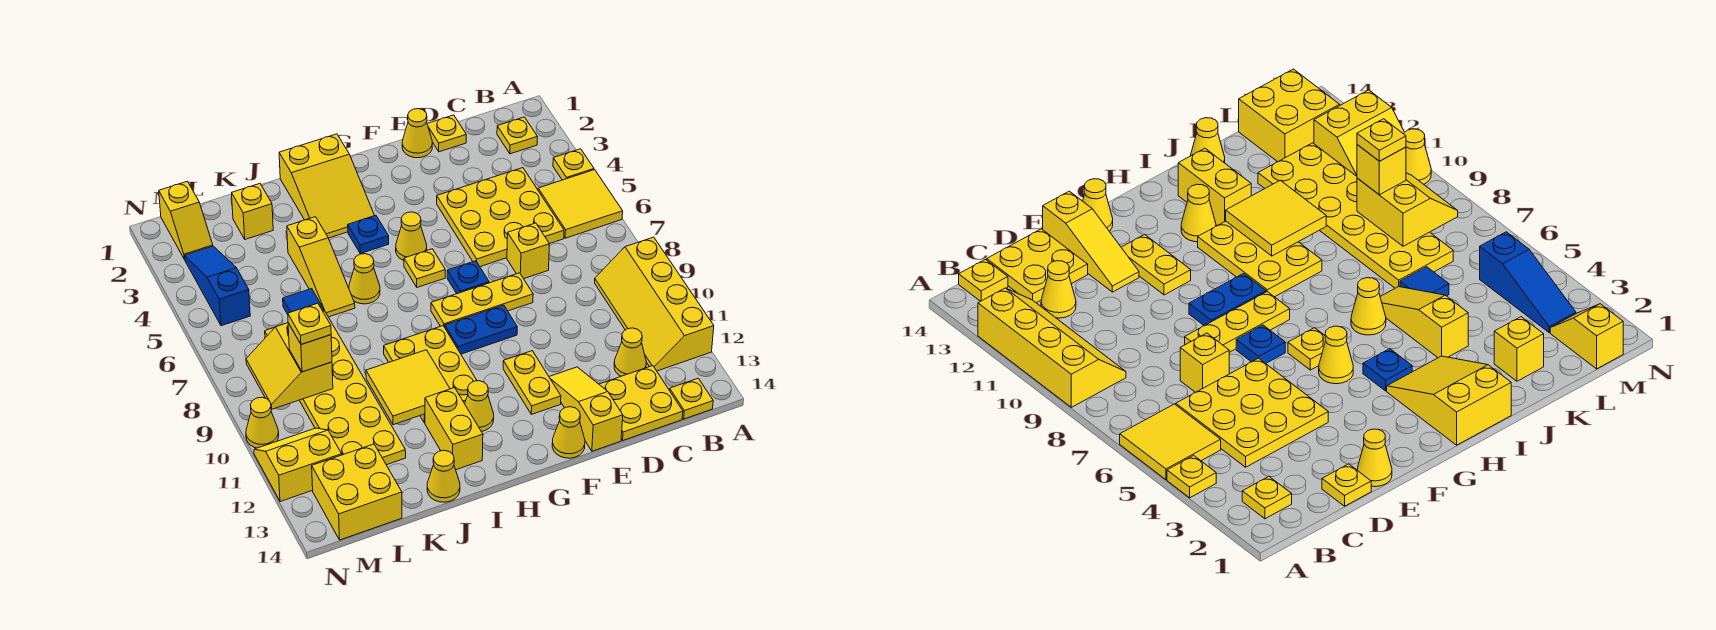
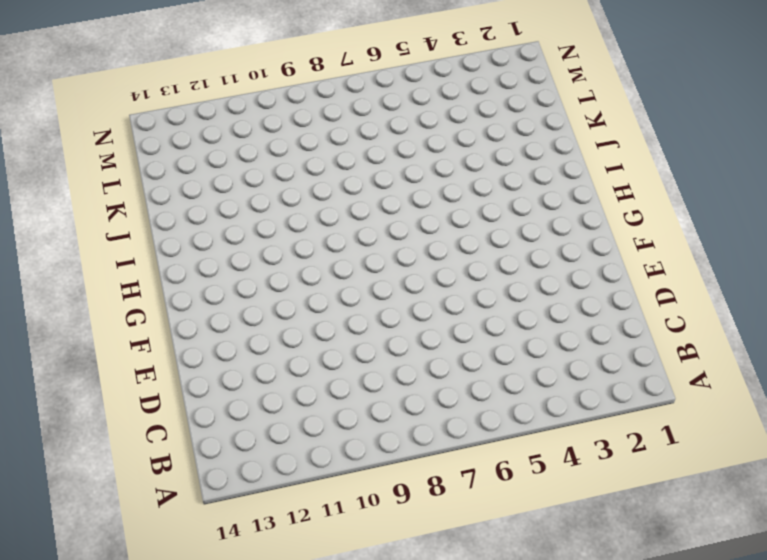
none -> yellow plate A4 level 1
none -> yellow tile A5:B6 level 1
none -> yellow slope A9:B12 level 1 top A
none -> yellow plate B2 level 1

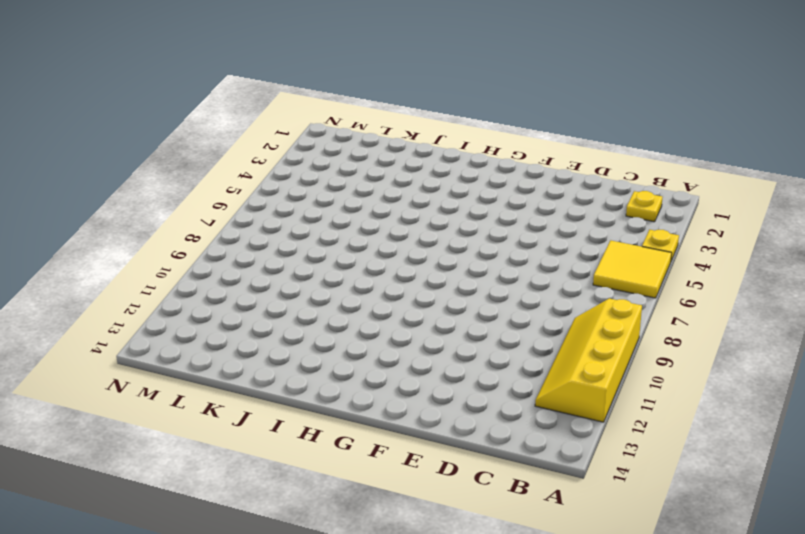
none -> yellow plate B14 level 1
none -> yellow plate C4:E6 level 1
none -> yellow cone C12 level 1
none -> yellow plate C13:D14 level 1

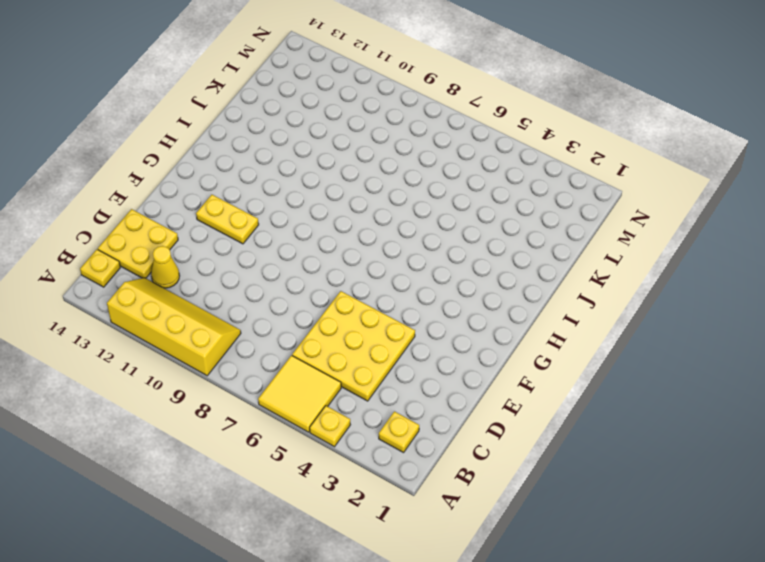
none -> yellow plate D1 level 1
none -> yellow brick D7 level 1
none -> yellow cone E1 level 1
none -> yellow plate E8:G8 level 1

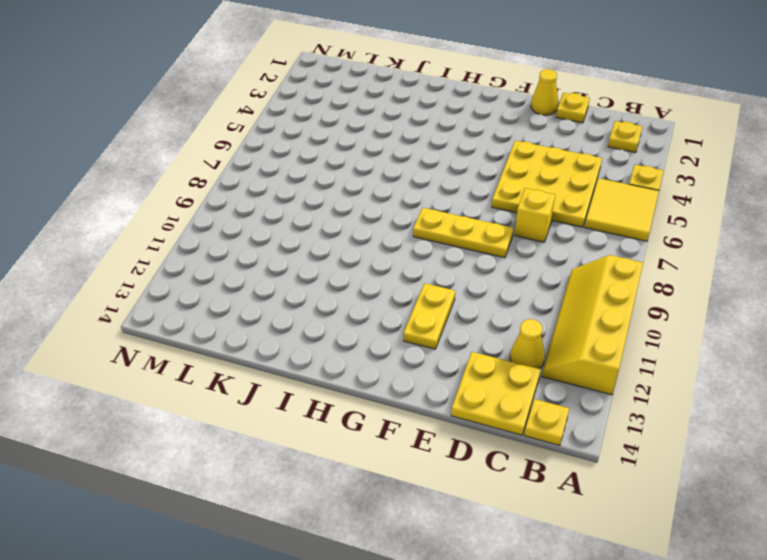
none -> yellow slope E12:E14 level 1 top 14
none -> blue plate F7 level 1
none -> blue plate F9:G9 level 1
none -> yellow cone F14 level 1

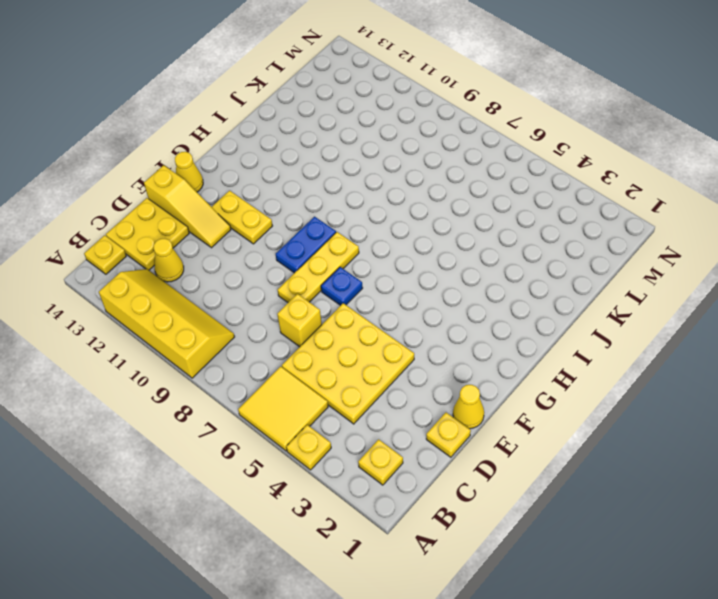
none -> yellow cone G5 level 1
none -> yellow plate G6 level 1
none -> yellow slope H1:I3 level 1 top 1
none -> blue plate H4 level 1

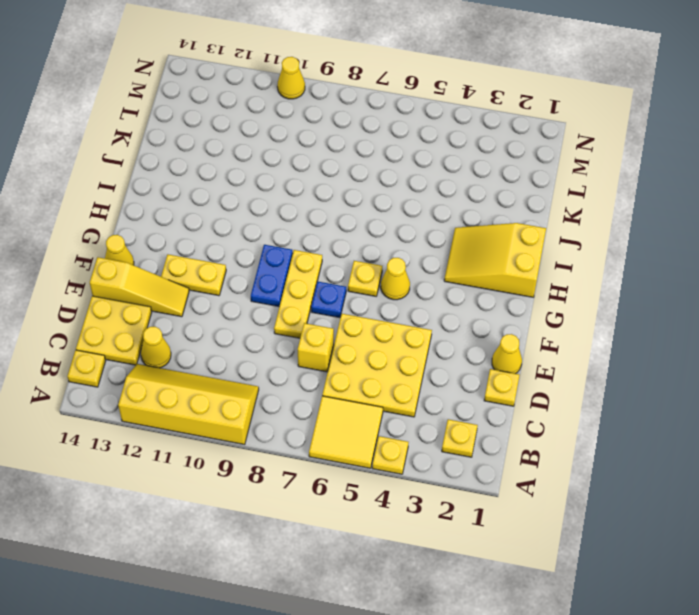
none -> blue plate H4 level 1
none -> yellow plate H9:I11 level 1
none -> yellow cone H12 level 1
none -> yellow cone I6 level 1

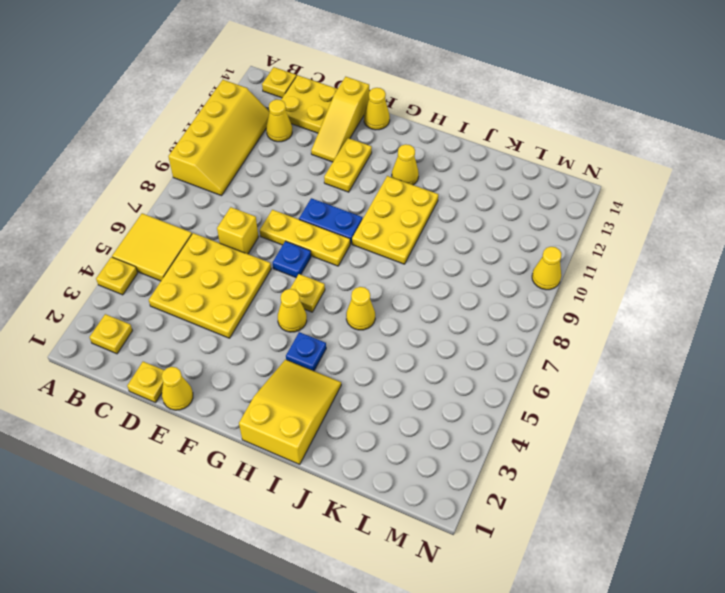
none -> yellow brick I12:I13 level 1
none -> yellow slope J4:J6 level 1 top 4
none -> yellow cone J14 level 1
none -> yellow brick K2 level 1

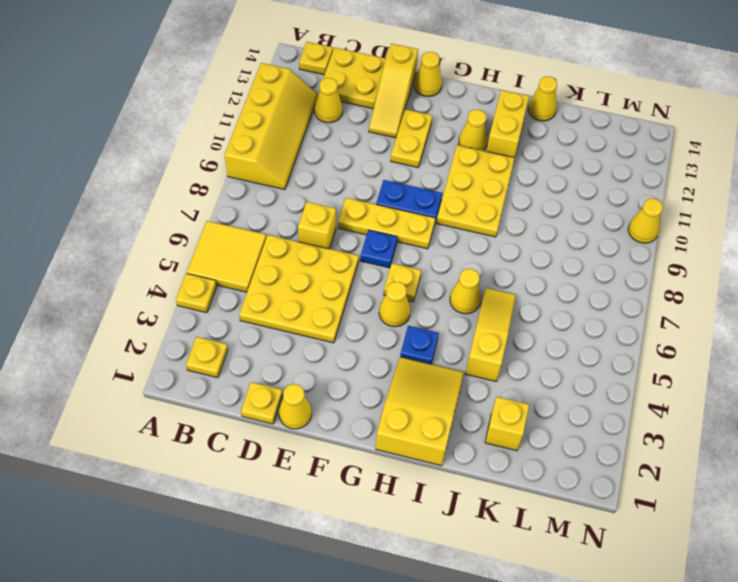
none -> blue tile K6 level 1
none -> yellow plate K7:L12 level 1
none -> yellow brick L13:M14 level 1
none -> yellow slope M1:M2 level 1 top 1

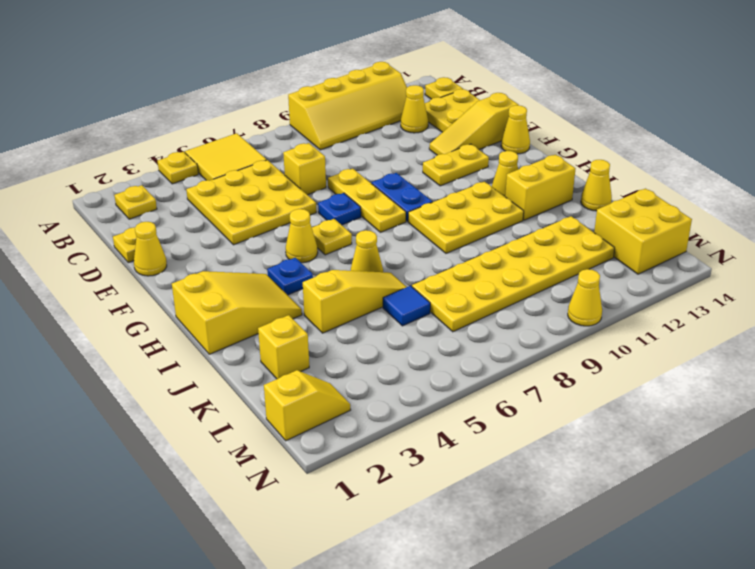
none -> blue slope M3:M5 level 1 top 5
none -> yellow slope M11:N12 level 1 top 12
none -> yellow tile I10:J11 level 2
none -> yellow slope L8:M9 level 2 top L

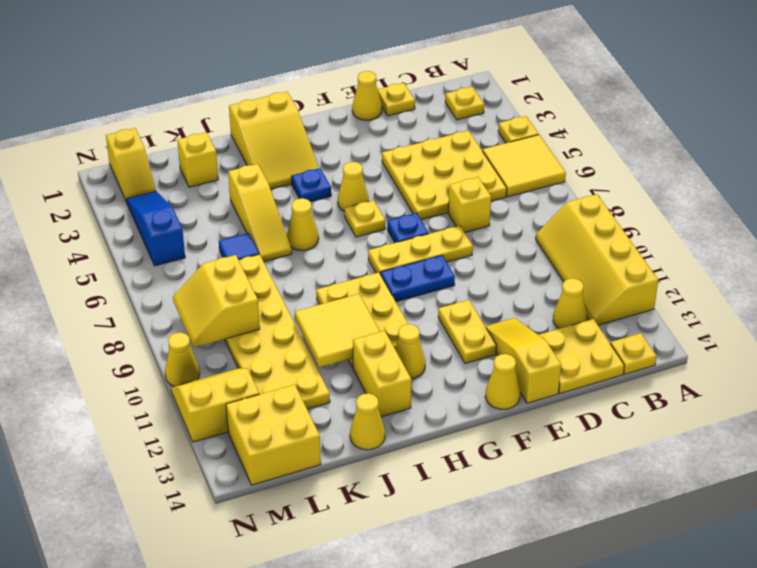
none -> yellow brick L9 level 3
none -> yellow plate L9 level 4

